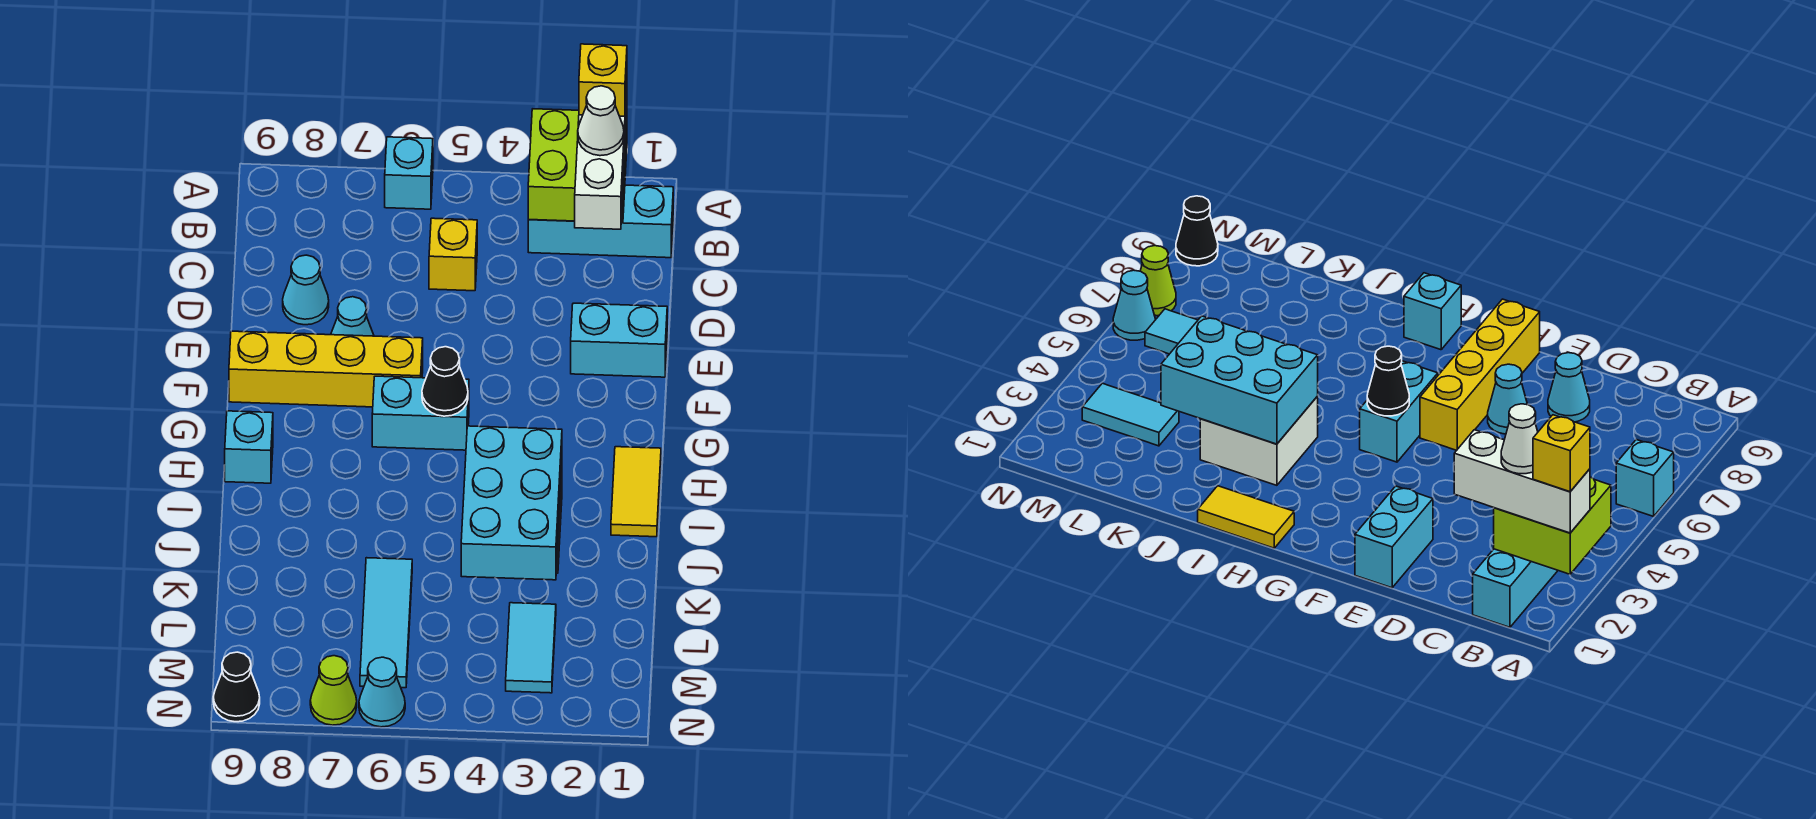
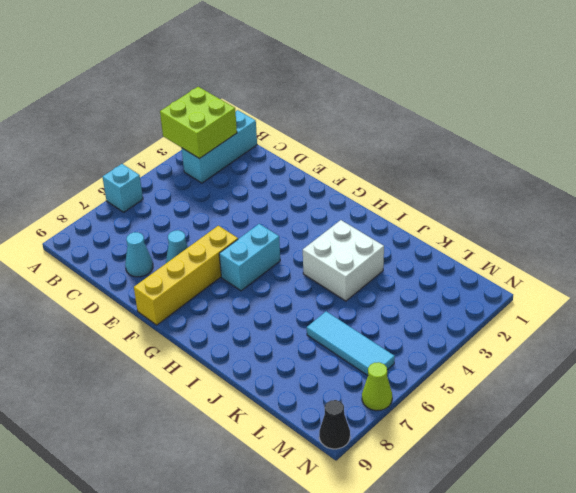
none -> yellow brick C5 level 1
none -> cyan brick E1:E2 level 1
none -> yellow tile H1:I1 level 1

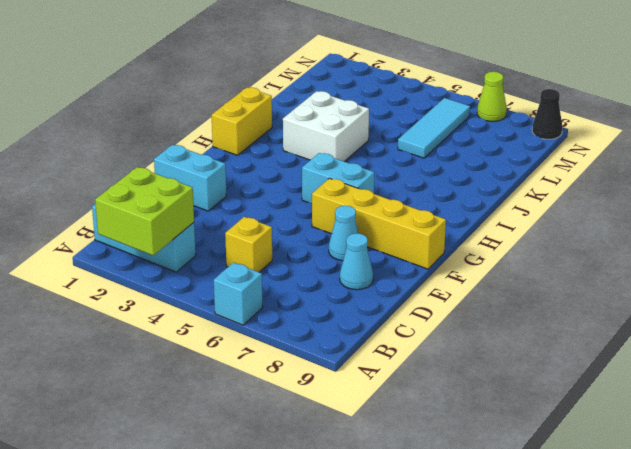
yellow brick H1:I1 level 1 -> yellow tile H1:I1 level 1
none -> cyan brick H9 level 1
none -> cyan tile L3:M3 level 1
none -> cyan cone N6 level 1

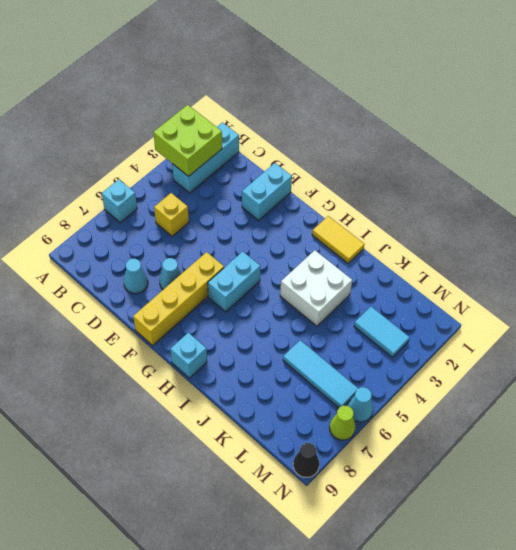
none -> black cone G5 level 2
none -> cyan brick I3:K4 level 2
none -> white brick A2:C2 level 3

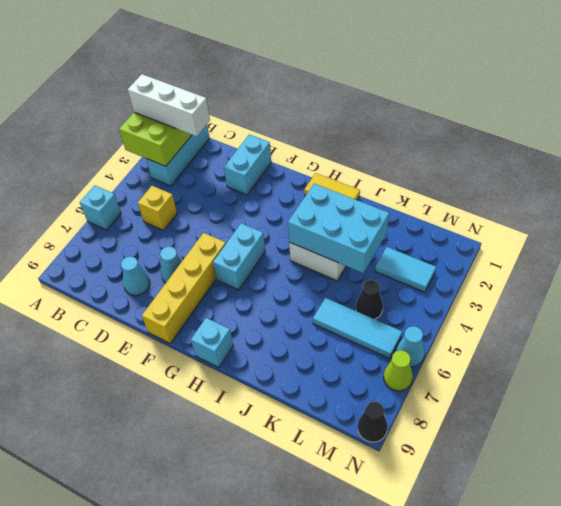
black cone L5 level 1 -> black cone G5 level 2
none -> yellow brick A2 level 4
none -> white cone B2 level 4

